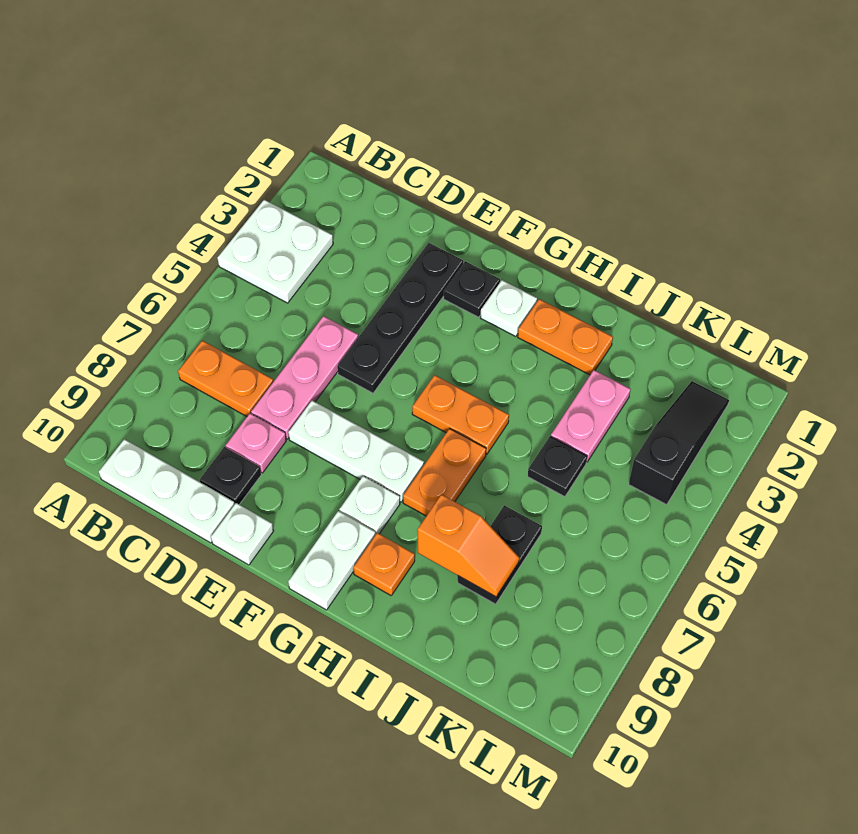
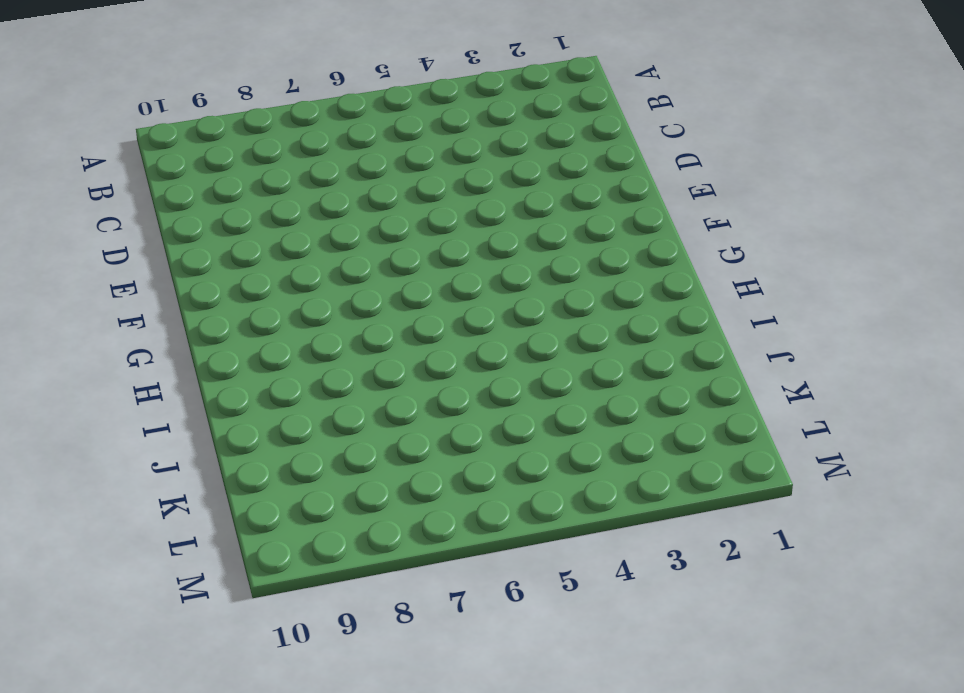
none -> white plate A3:B4 level 1
none -> orange plate B7:C7 level 1
none -> white plate B10:D10 level 1

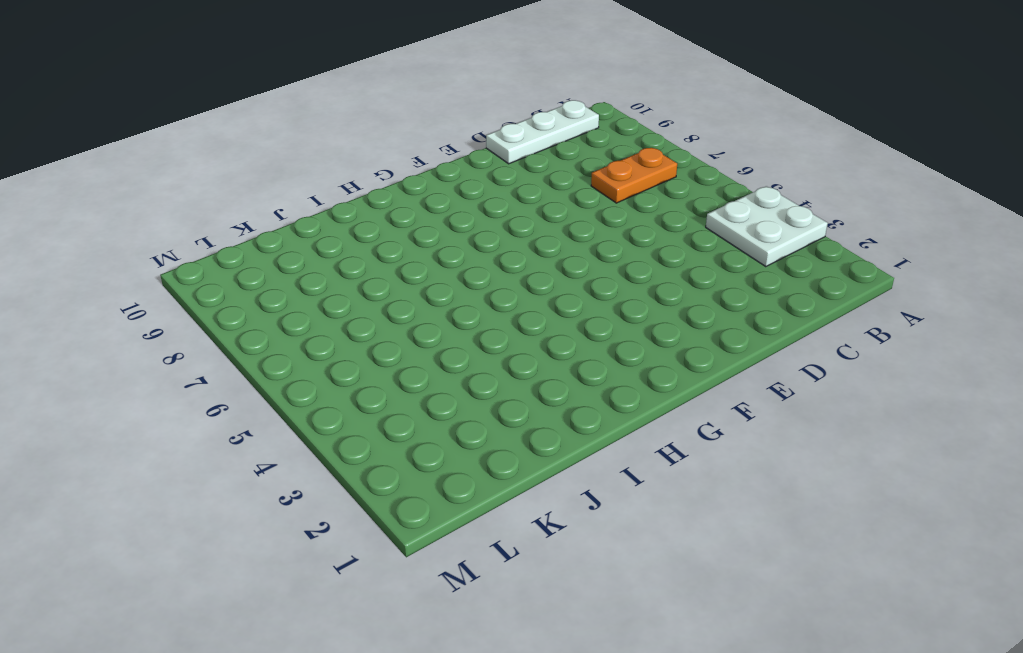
none -> pink plate D5:D7 level 1
none -> pink plate D8 level 1
none -> black plate D9 level 1

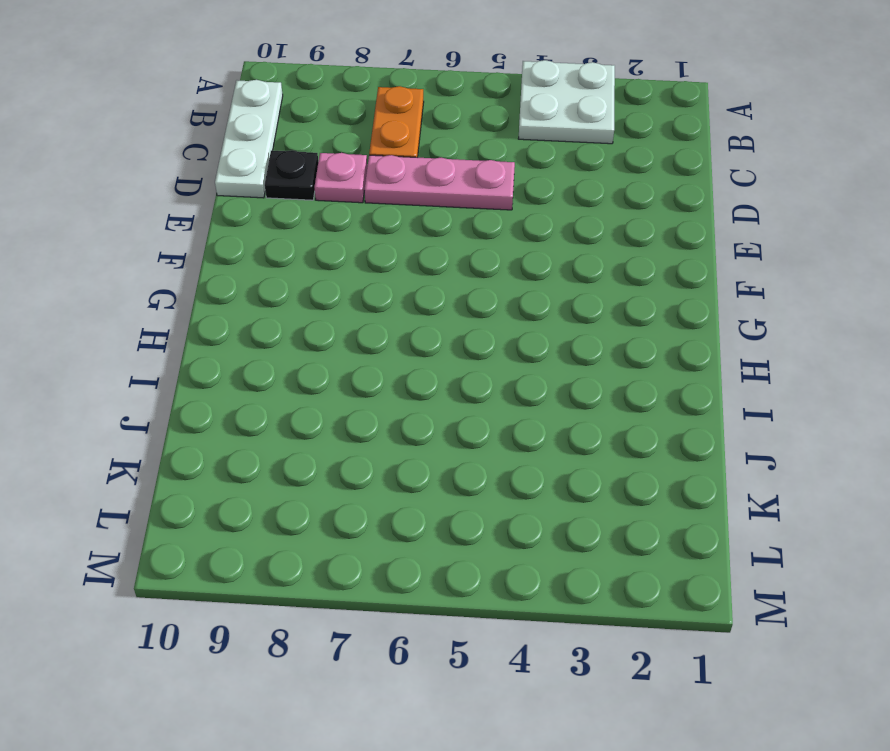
none -> black plate E2:E5 level 1
none -> white plate E7:G7 level 1
none -> white plate E10 level 1

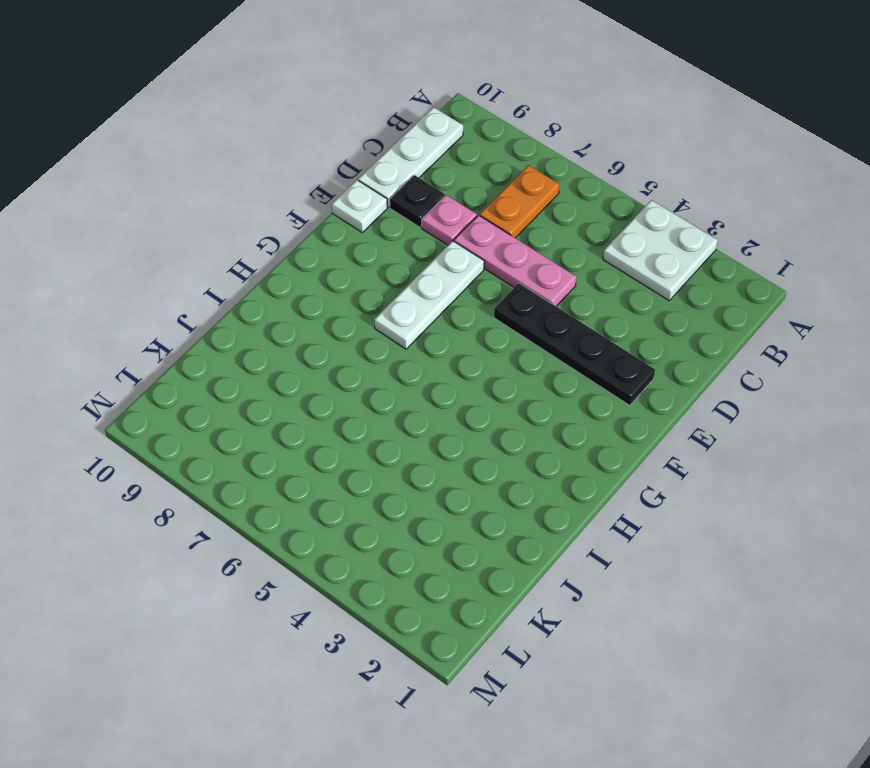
none -> black plate F2 level 1
none -> white plate G2 level 1
none -> orange plate G5:H5 level 1

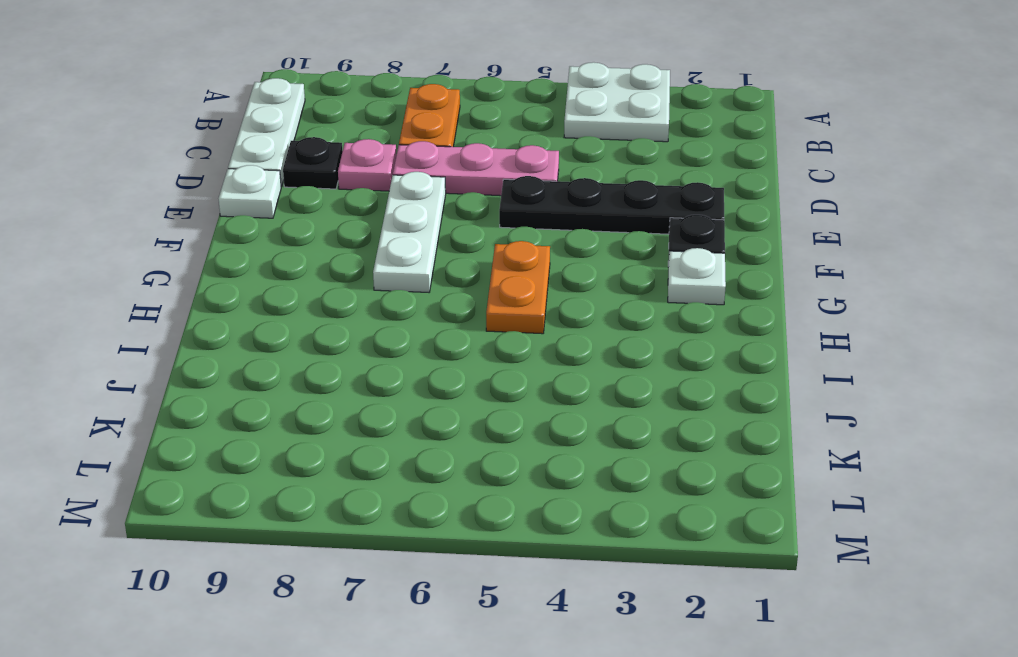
none -> white plate G8 level 1
none -> white plate G9:G10 level 1
none -> orange plate H2:I2 level 1

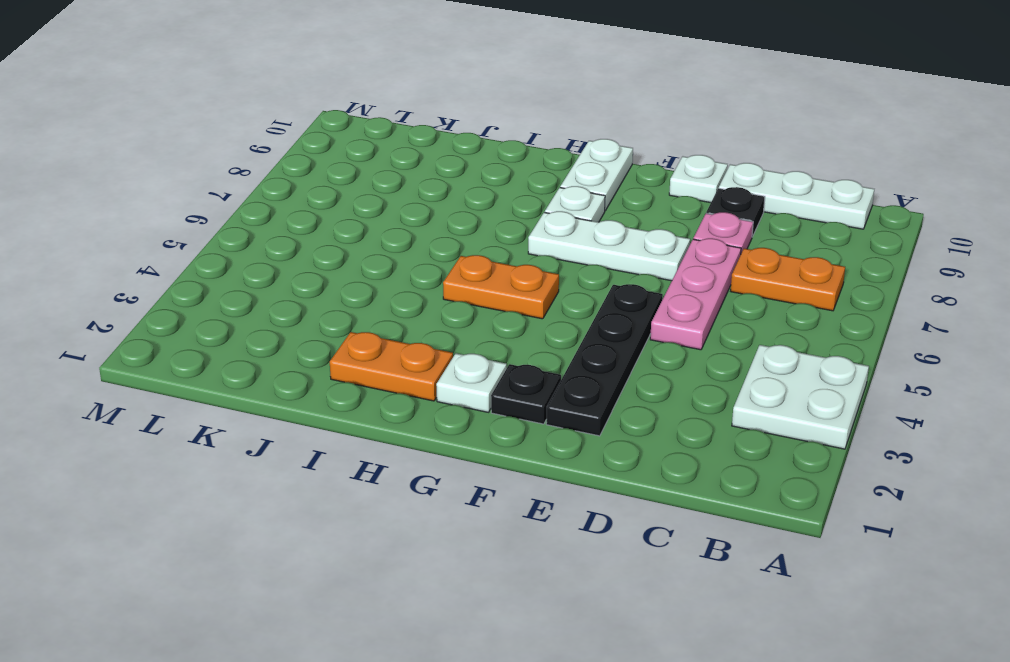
none -> orange plate H6:H7 level 1
none -> orange plate H9 level 1
none -> pink plate J3:J4 level 1

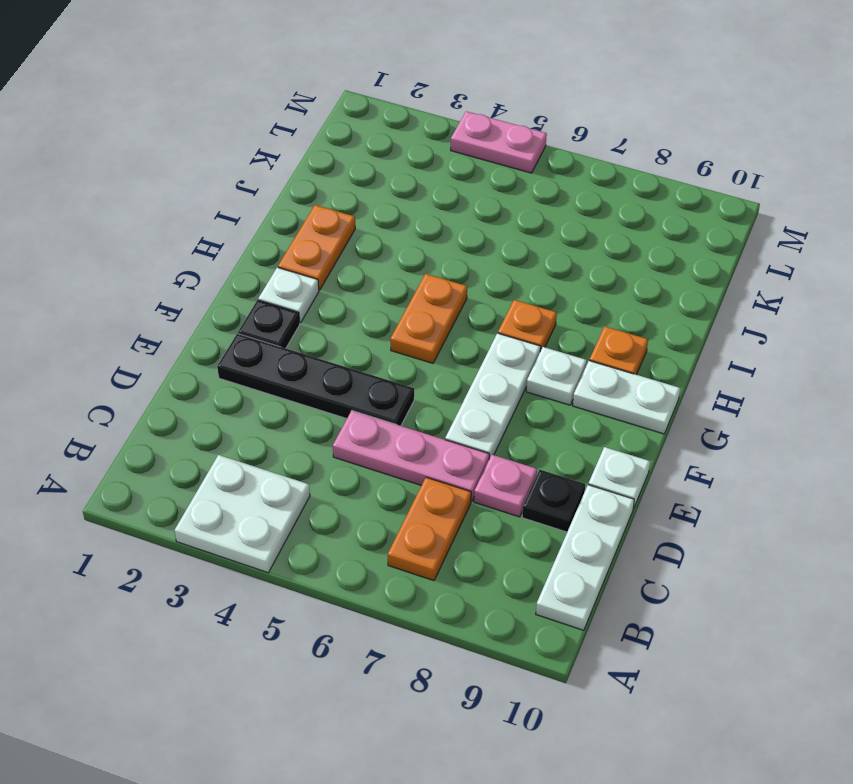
orange plate H7 level 1 -> orange plate H6:H7 level 1
pink plate M4:M5 level 1 -> pink plate J3:J4 level 1
none -> black plate J5 level 1
none -> black plate J7:J8 level 1
none -> black slope L2:L4 level 1 top 4

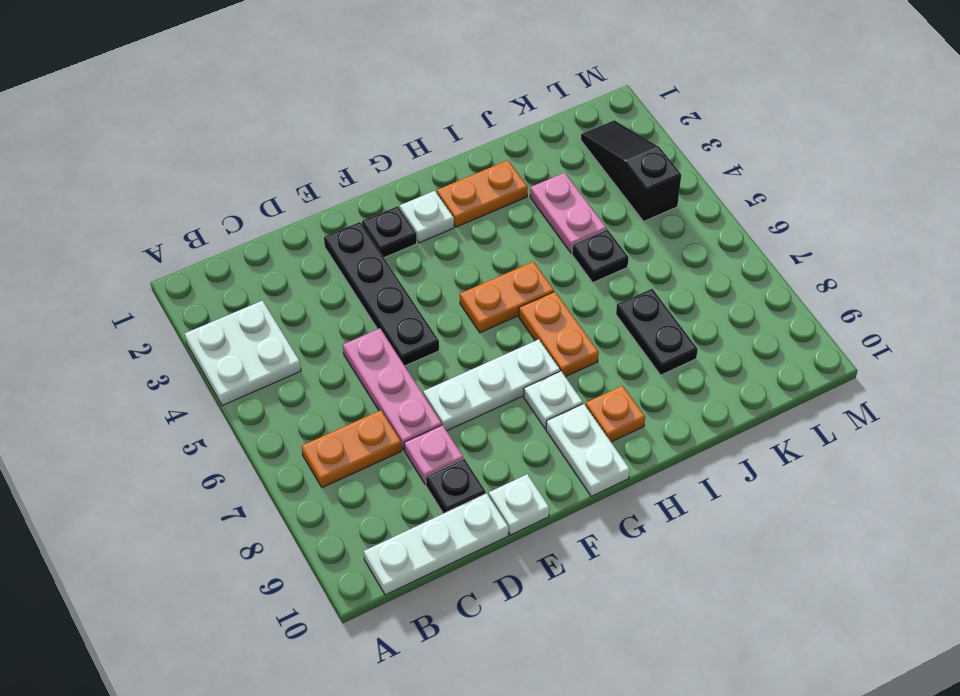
none -> orange slope I8:J8 level 2 top I

